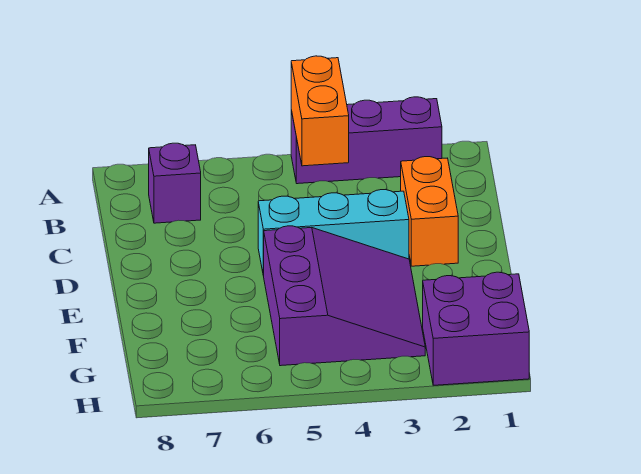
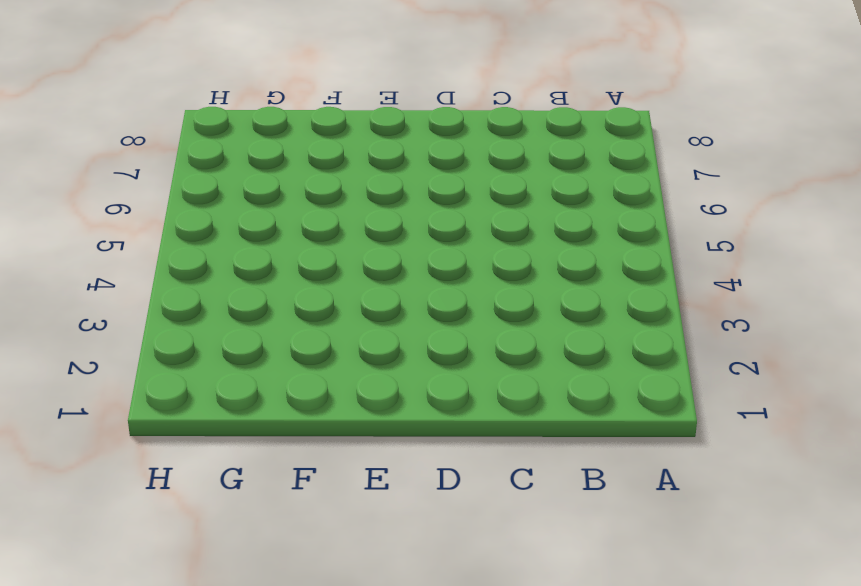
none -> purple brick A2:A4 level 1
none -> purple brick B7 level 1

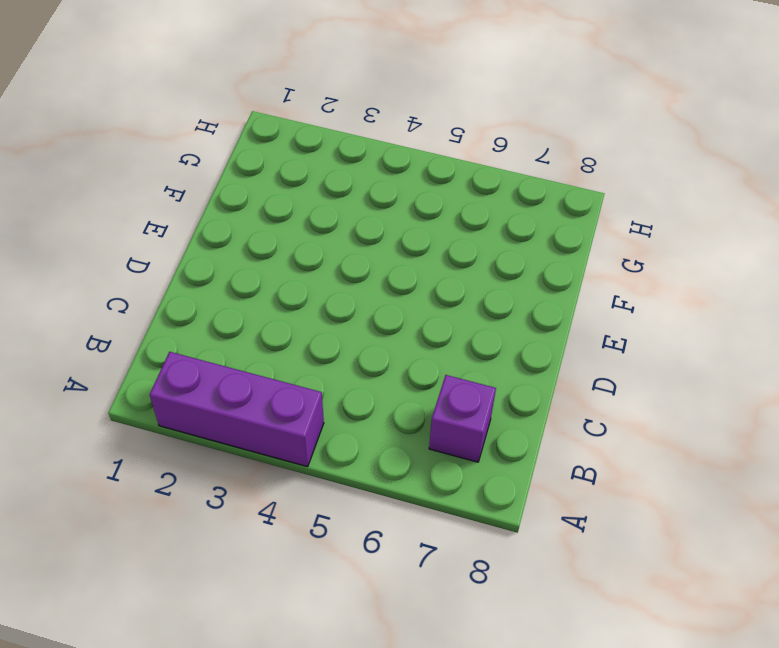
none -> orange brick C2:D2 level 1
none -> cyan brick D3:D5 level 1

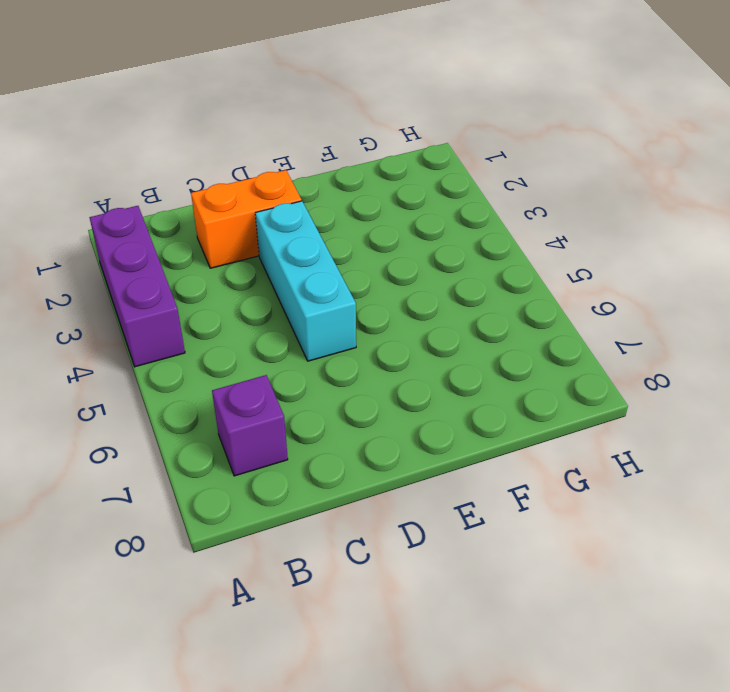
none -> purple slope E3:G5 level 1 top 5
none -> purple brick G1:H2 level 1

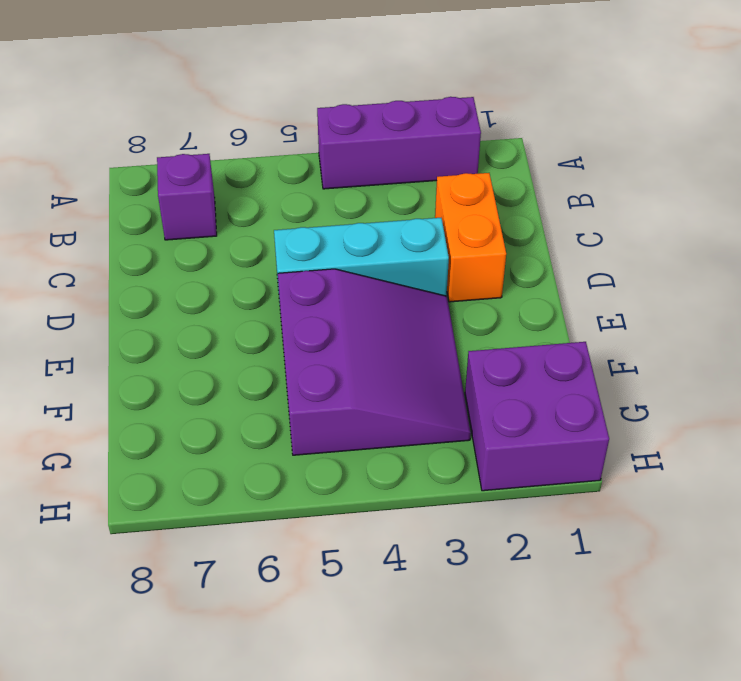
none -> orange brick A4:B4 level 2

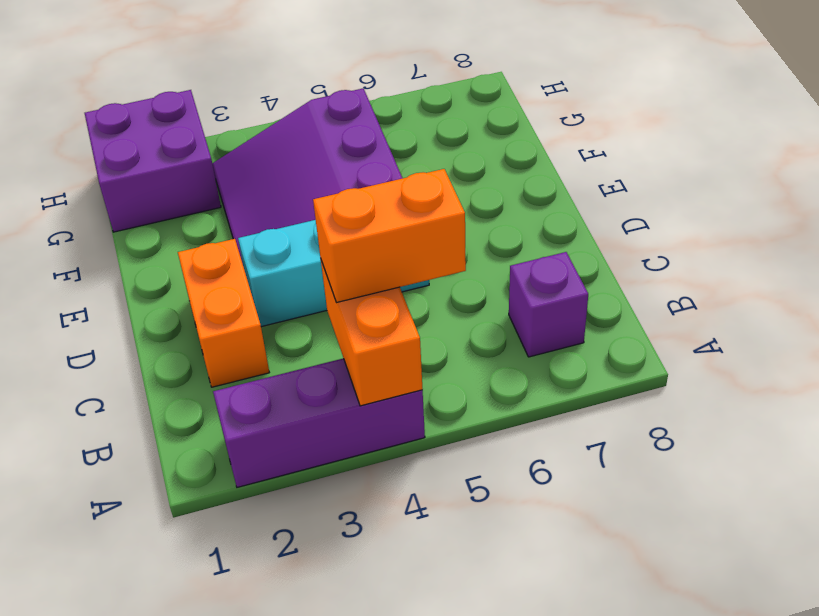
orange brick B4:B5 level 3 -> none

